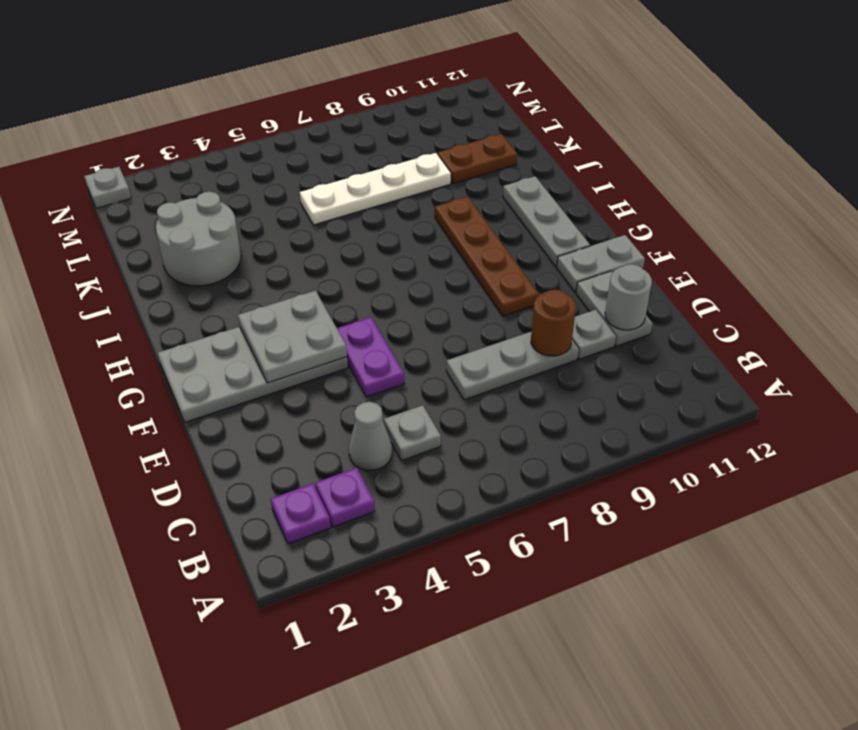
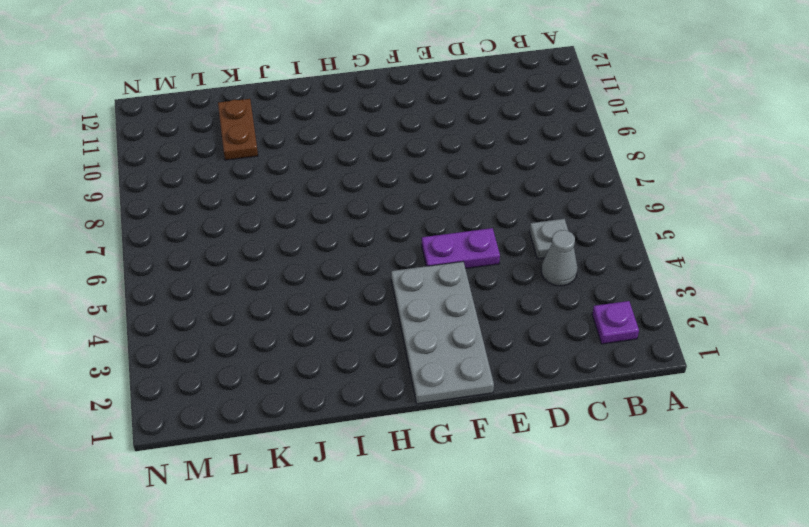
none -> purple plate B3 level 1
none -> grey plate D7:D9 level 1
none -> grey plate D10 level 1

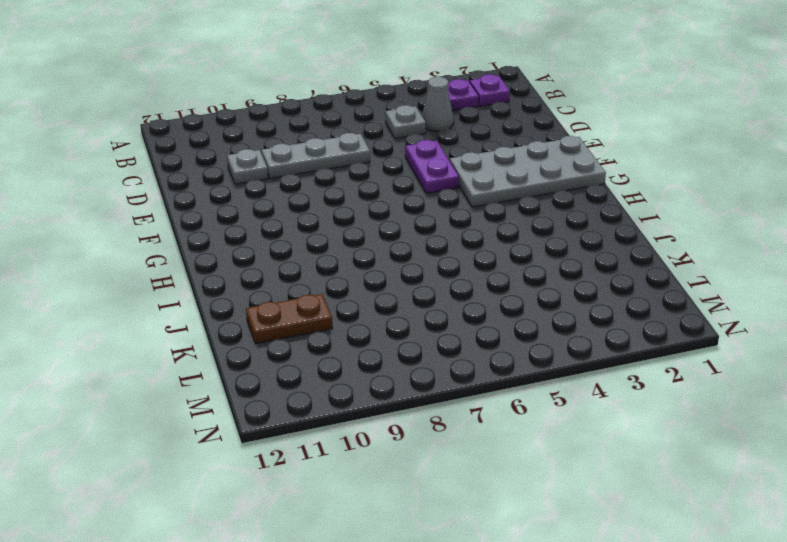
none -> grey plate D11:E11 level 1
none -> brown plate F9:I9 level 1
none -> grey plate F11:F12 level 1

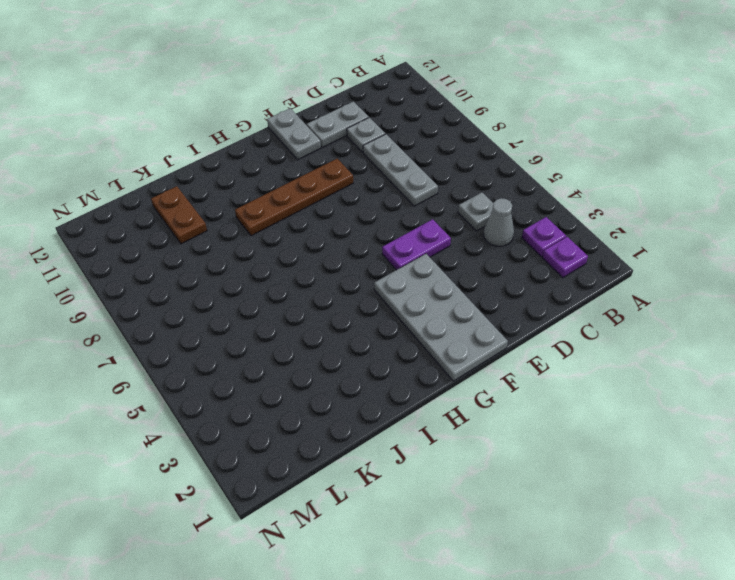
none -> grey plate G11:I11 level 1
none -> grey round brick J2:K3 level 1
none -> white plate K6:K9 level 1

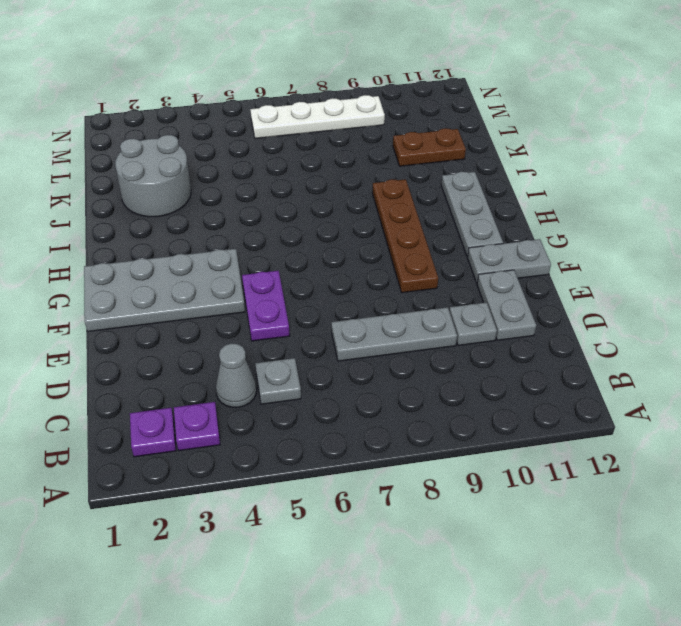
white plate M6:M9 level 1 -> white plate K6:K9 level 1
none -> grey plate N1 level 1
none -> brown round brick D9 level 2
none -> grey round brick D11 level 2

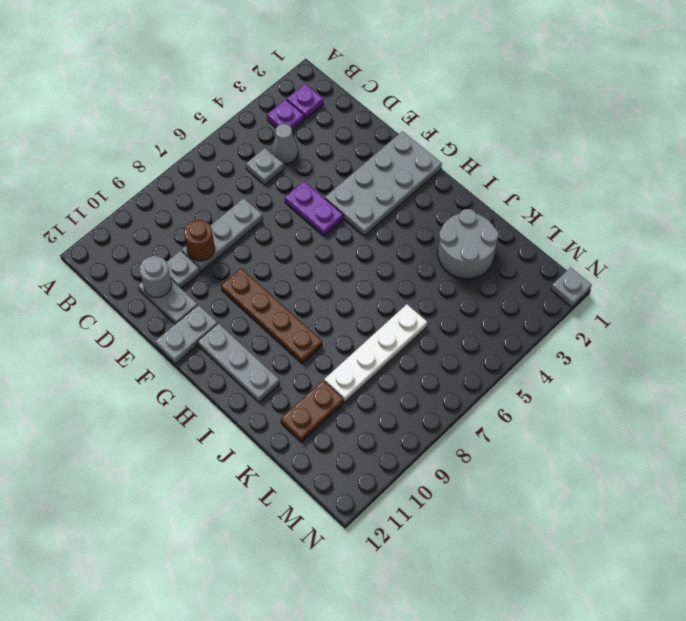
none -> grey plate F3:G4 level 2

